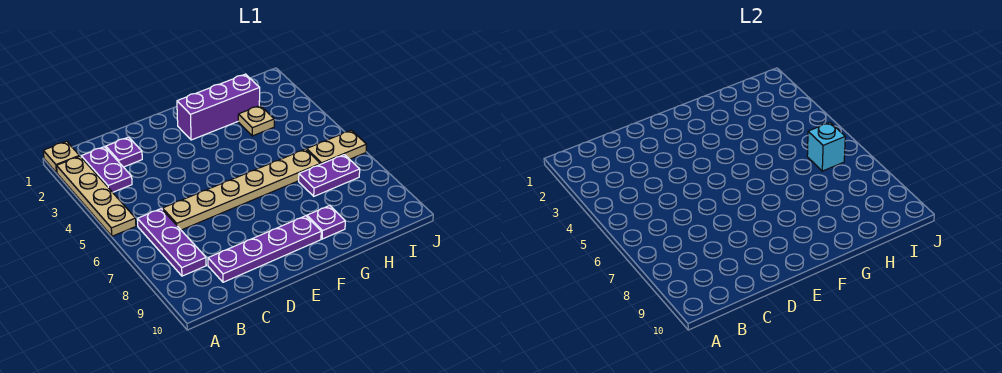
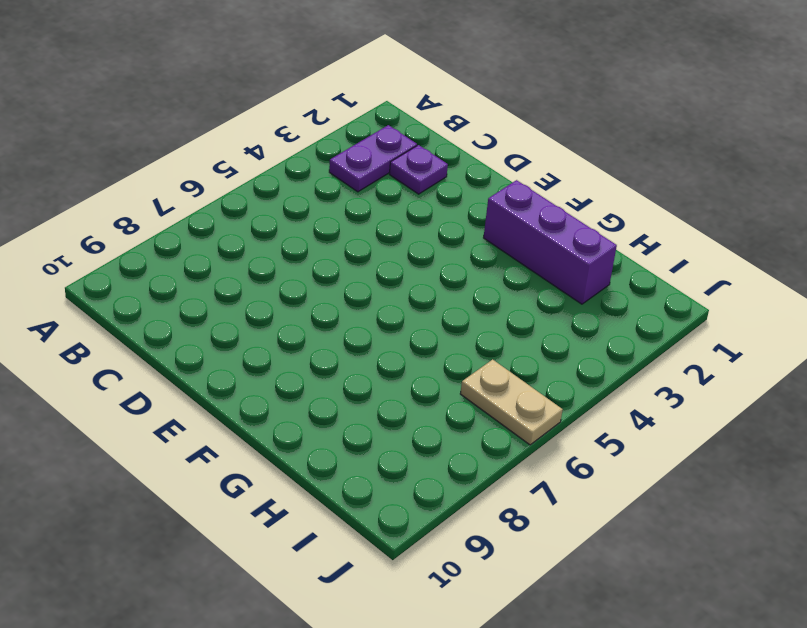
none -> tan plate A1 level 1
none -> tan plate A2:A5 level 1
none -> purple plate B6:B8 level 1

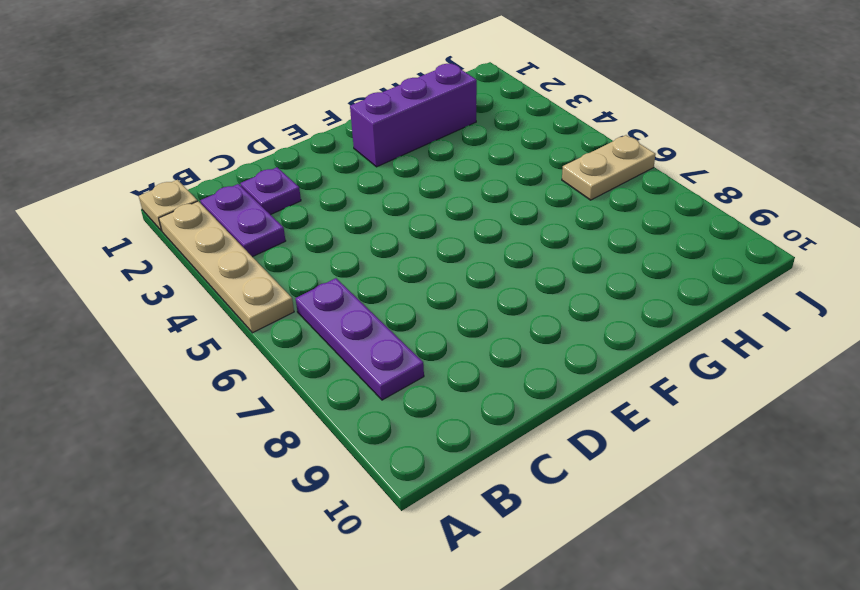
none -> tan plate C6:H6 level 1
none -> purple plate C9:F9 level 1
none -> purple plate G9 level 1

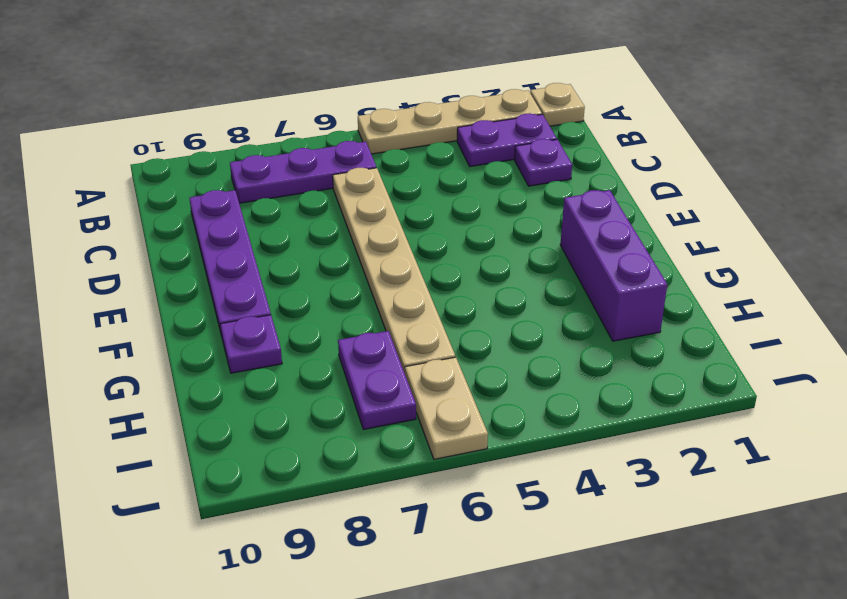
none -> tan plate H3 level 1
none -> cyan brick I6 level 2

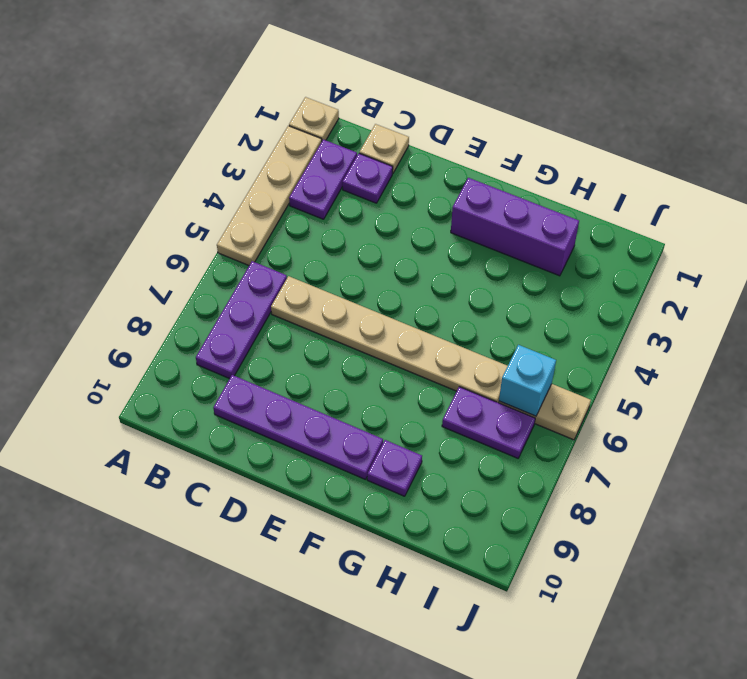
tan plate C1 level 1 -> tan plate H3 level 1

